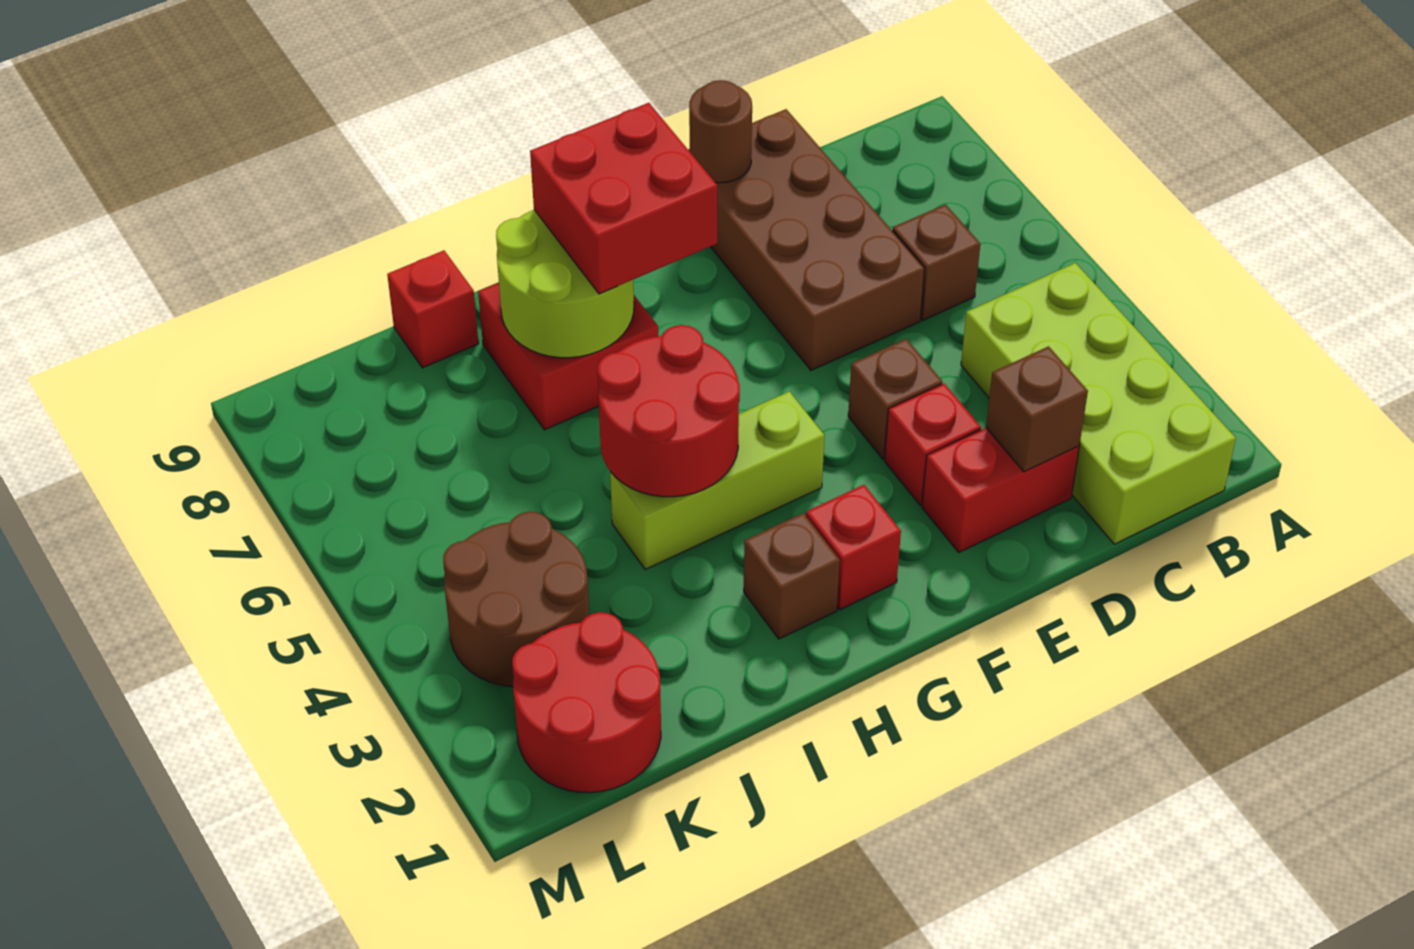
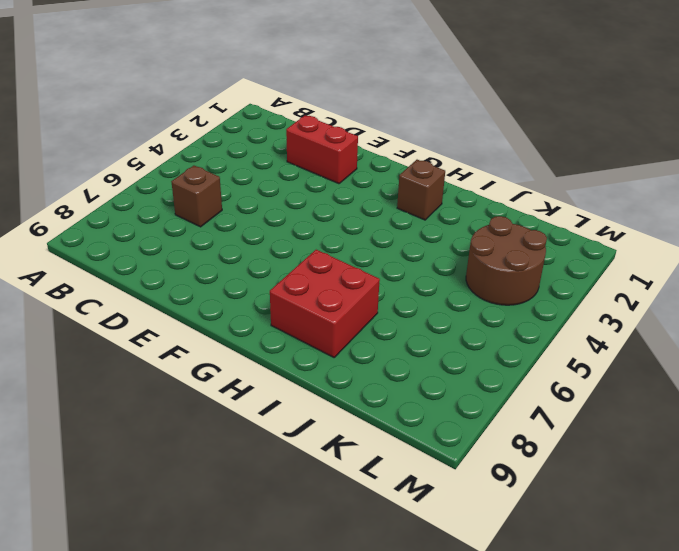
none -> lime brick B1:C4 level 1
none -> brown brick D6:E9 level 1
none -> red brick E3 level 1

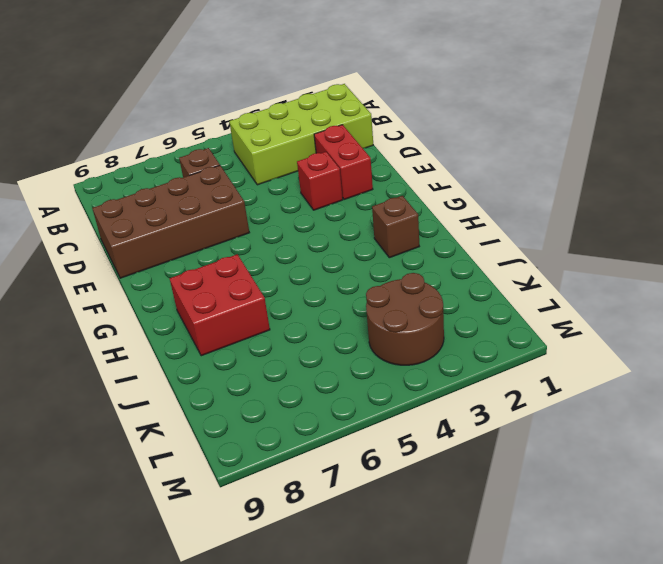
none -> brown brick E4 level 1
none -> red brick G2 level 1
none -> lime brick G4:I4 level 1

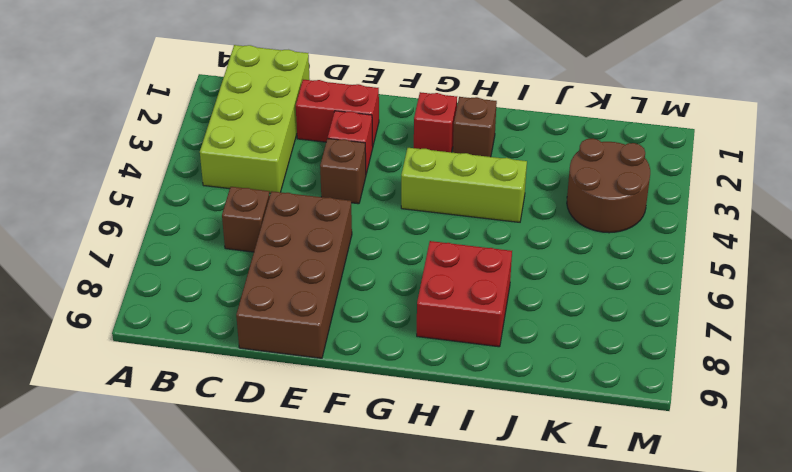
none -> red brick J9 level 1
none -> red round brick K1:L2 level 1
none -> brown brick D2 level 2

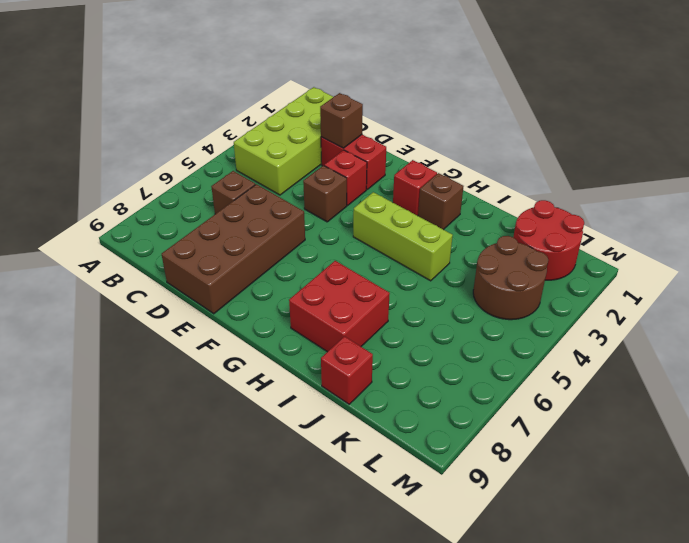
none -> brown round brick E9 level 2
none -> red round brick H4:I5 level 2
none -> lime round brick H7:I8 level 2

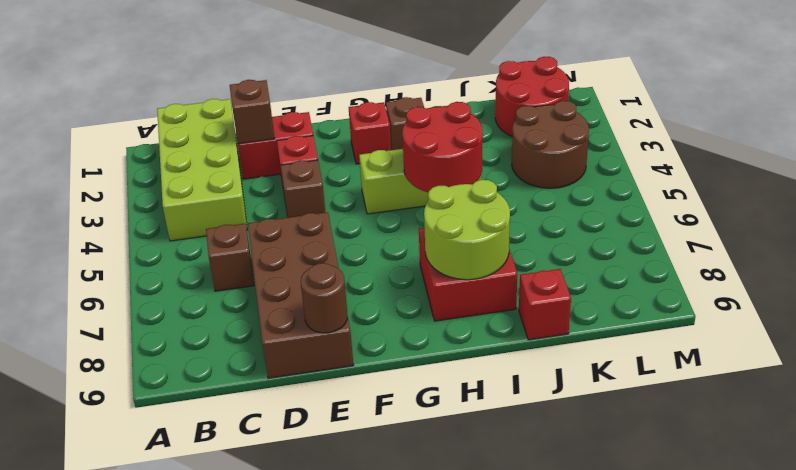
none -> red brick G7:H8 level 3

